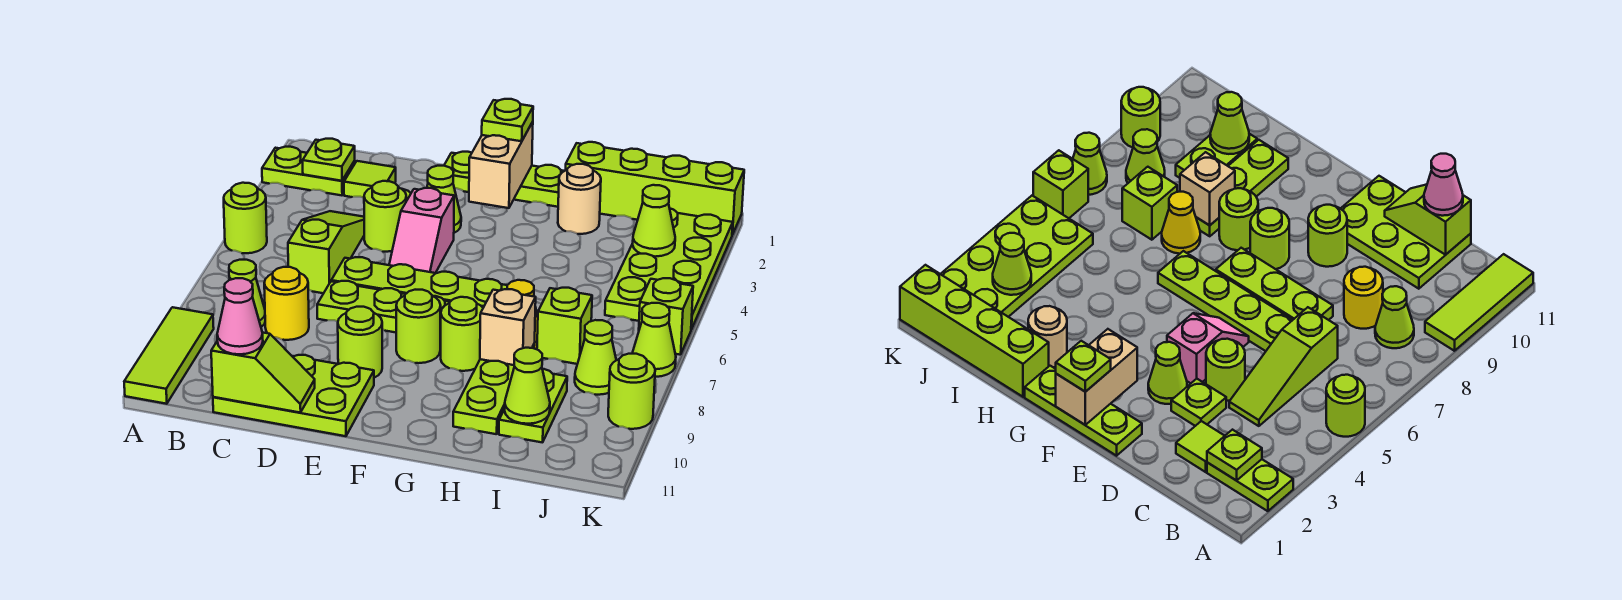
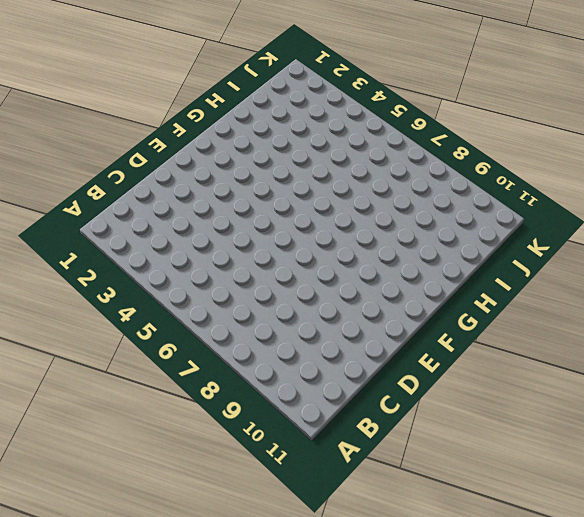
none -> lime plate A2:B2 level 1
none -> lime round brick A5 level 1
none -> lime tile A9:A11 level 1
none -> lime cone B8 level 1

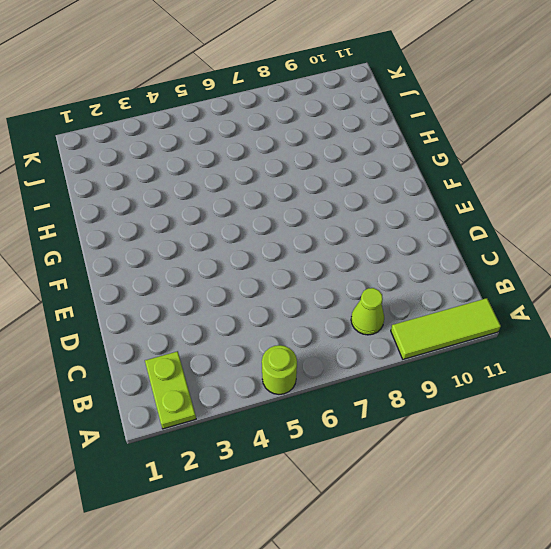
none -> lime tile C2 level 1
none -> lime slope C4:C6 level 1 top 6
none -> yellow round brick C8 level 1
none -> lime plate C10:E11 level 1

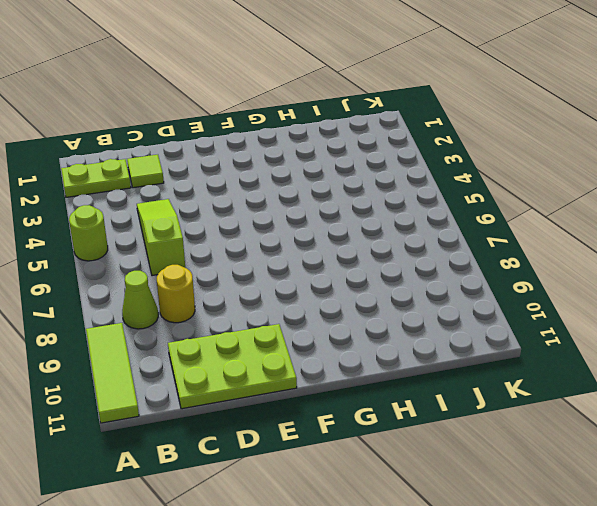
none -> lime plate D3 level 1
none -> lime round brick D4 level 1
none -> lime plate D6:G6 level 1
none -> lime plate D7:F7 level 1

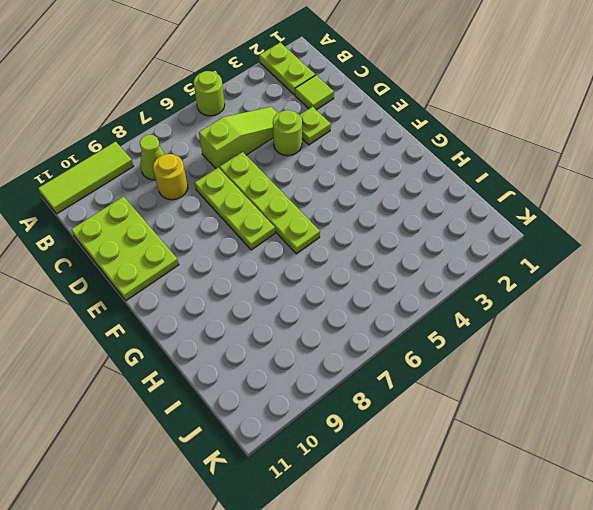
none -> lime plate E1:G1 level 1
none -> lime cone E3 level 1
none -> pink slope E4:E5 level 1 top 4
none -> lime round brick E9 level 1

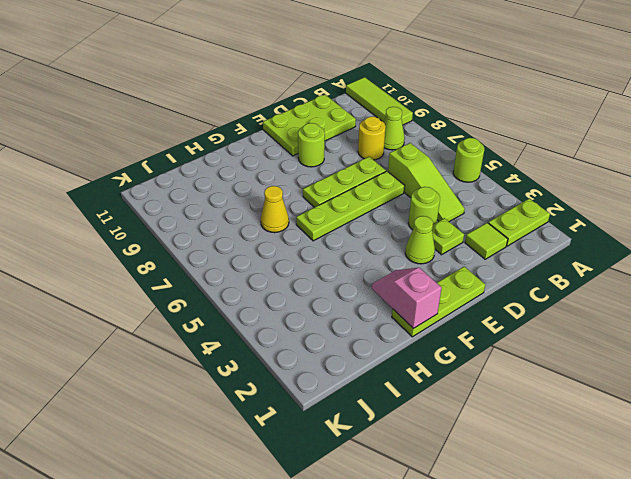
pink slope G1:G2 level 2 top 1 -> pink slope E4:E5 level 1 top 4
none -> lime round brick F8 level 1
none -> lime round brick G8 level 1
none -> lime brick H1:K1 level 1
none -> tan round brick H2 level 1

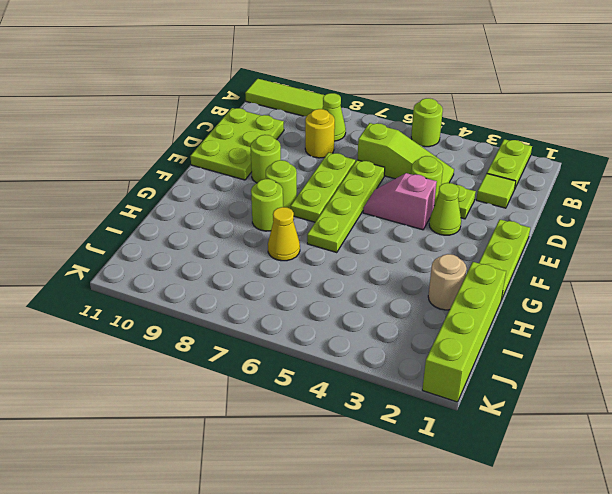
none -> lime plate H8:H10 level 1
none -> lime brick I7 level 1
none -> lime plate I9:I10 level 1
none -> lime plate J2:K5 level 1

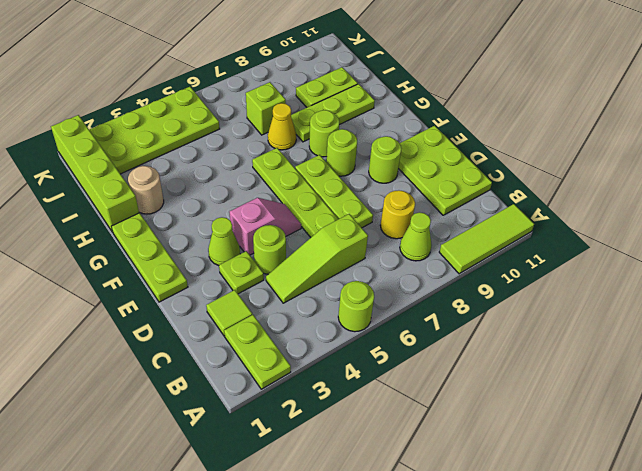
none -> lime cone J8 level 1
none -> lime brick K6 level 1
none -> lime cone K7 level 1
none -> lime round brick K9 level 1

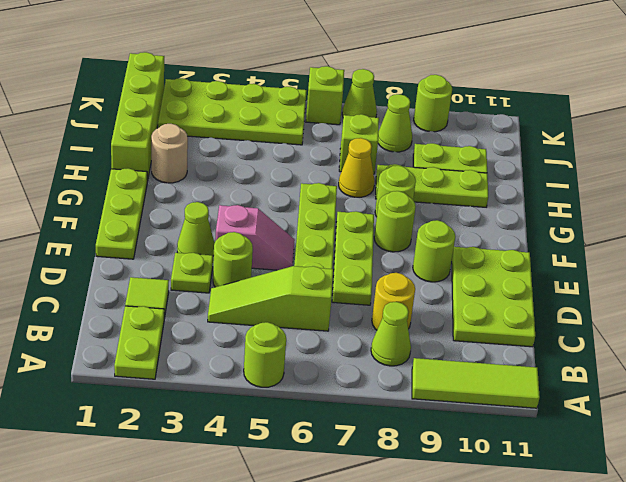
none -> lime plate B2 level 2
none -> lime slope C11:D11 level 2 top C
none -> tan brick F1:F2 level 2
none -> tan brick H8 level 2

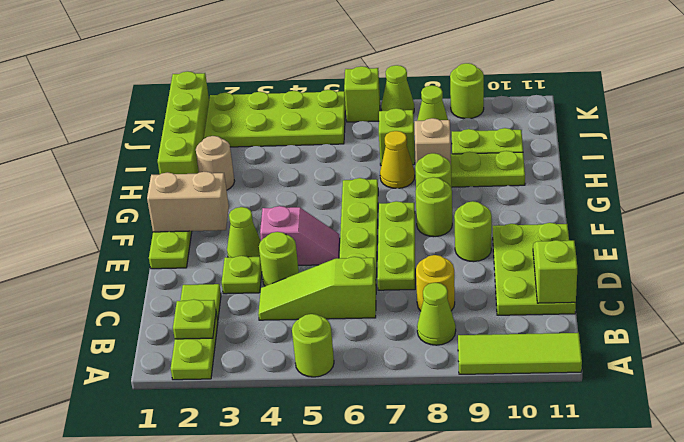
none -> lime cone I10 level 2
none -> lime cone J3 level 2
none -> pink cone C11 level 3
none -> lime plate F1 level 3

